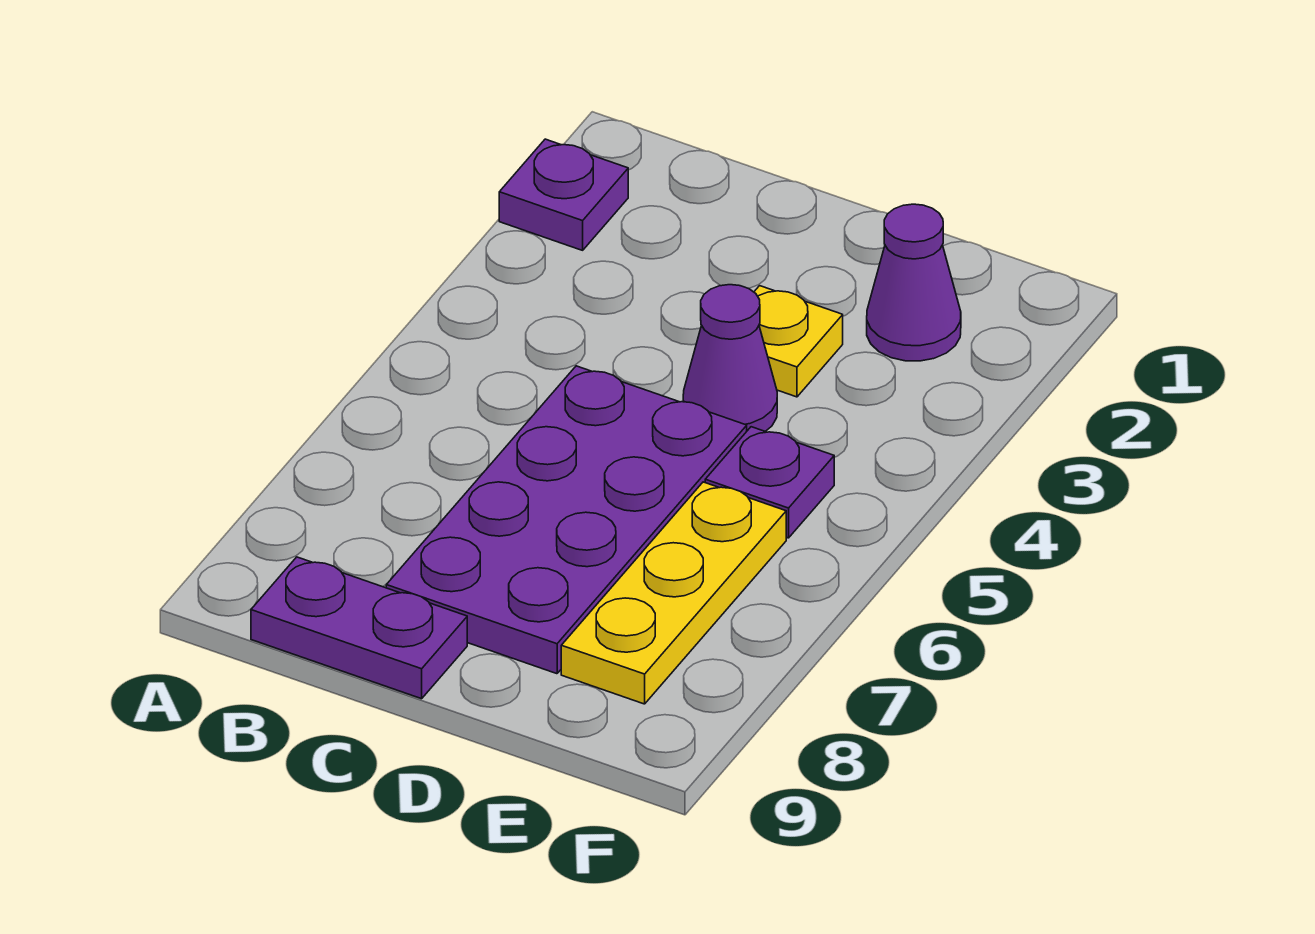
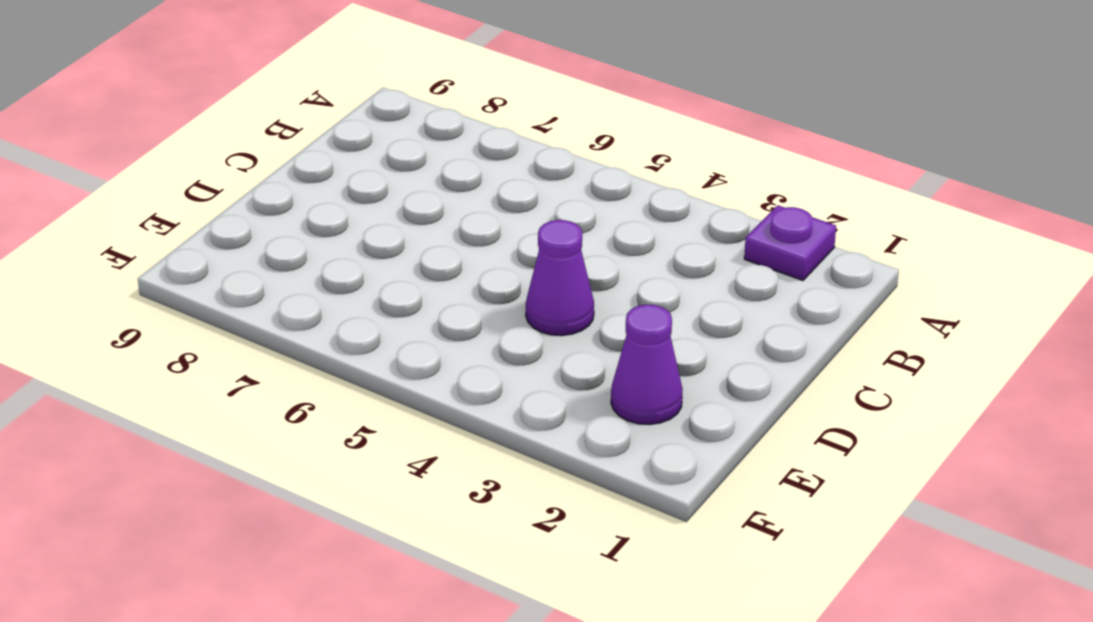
none -> purple plate B9:C9 level 1
none -> purple plate C5:D8 level 1

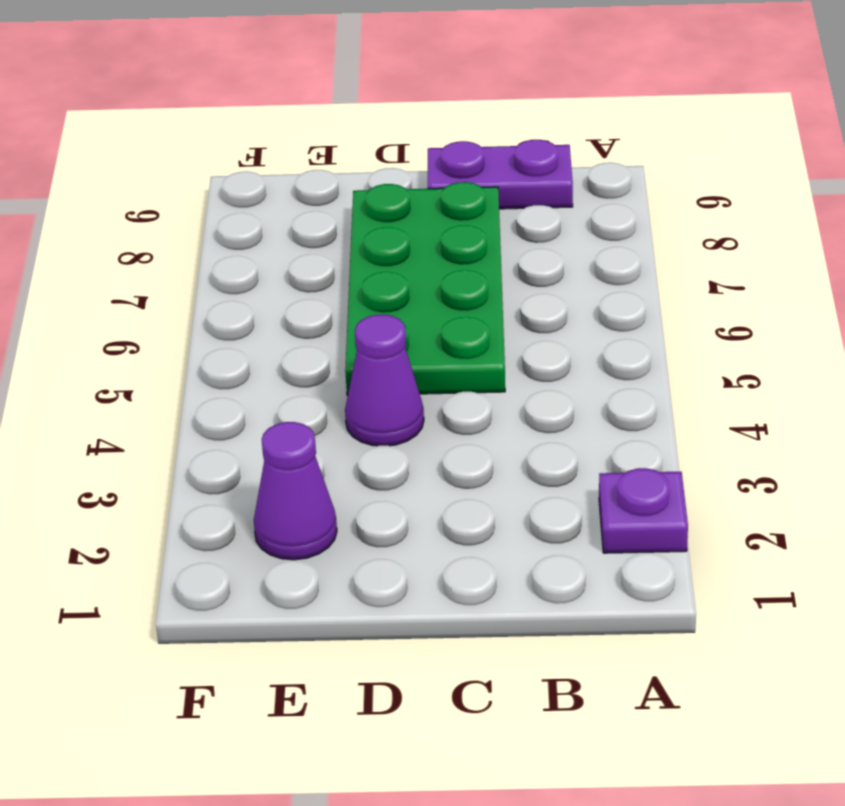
green plate C5:D8 level 1 -> purple plate C5:D8 level 1
none -> yellow plate D3 level 1
none -> purple plate E5 level 1

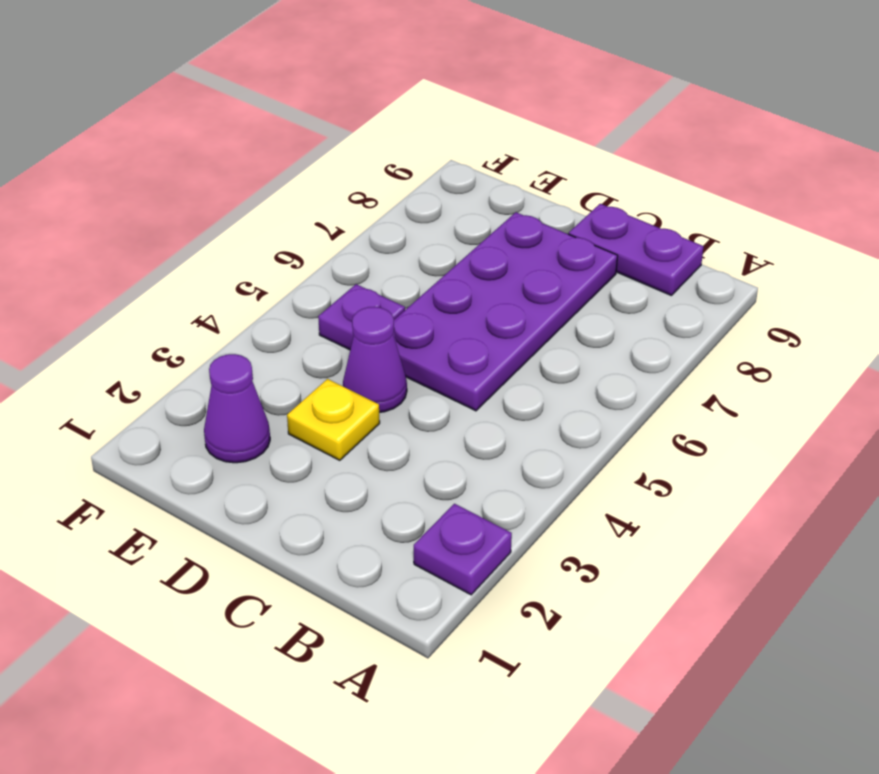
none -> yellow plate E6:E8 level 1

